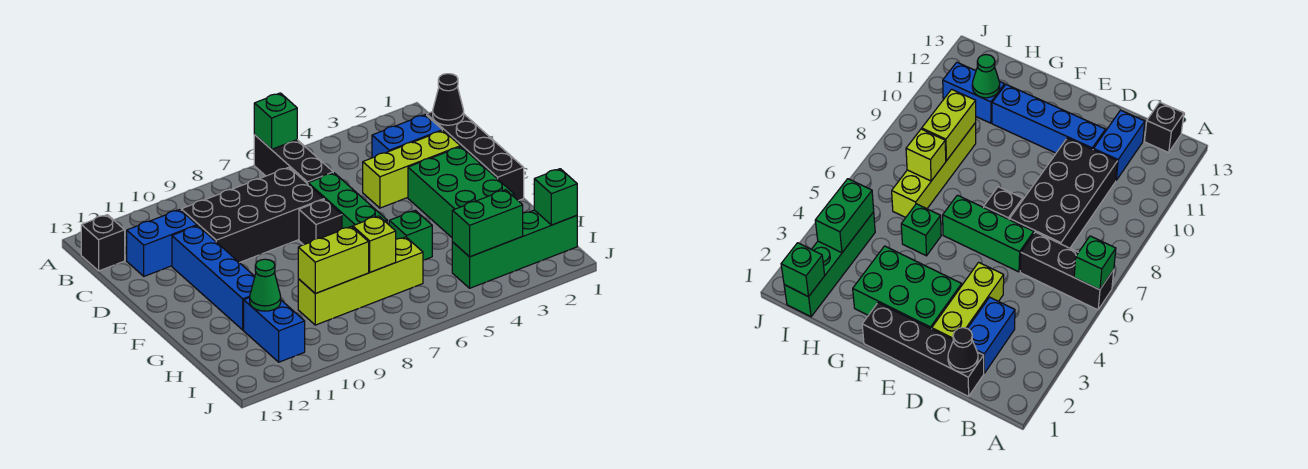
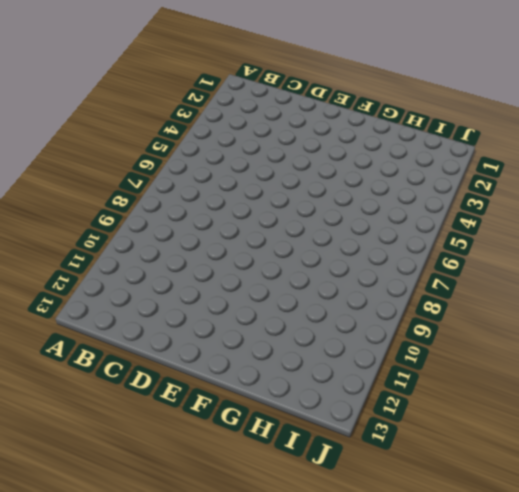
none -> black brick A6:C6 level 1
none -> black brick B13 level 1
none -> black brick C1:F1 level 1

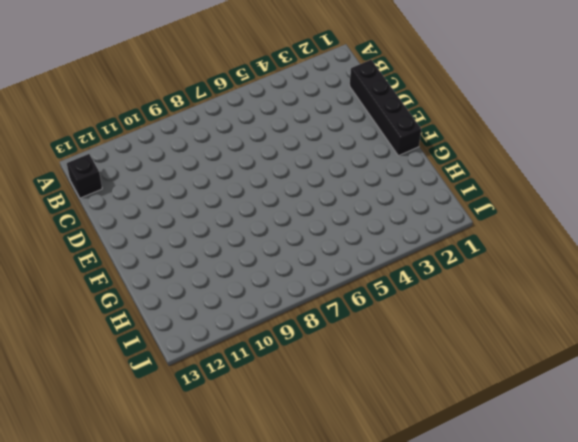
none -> black brick A6:C6 level 1
none -> blue brick C2:C3 level 1
none -> black brick C7:D10 level 1

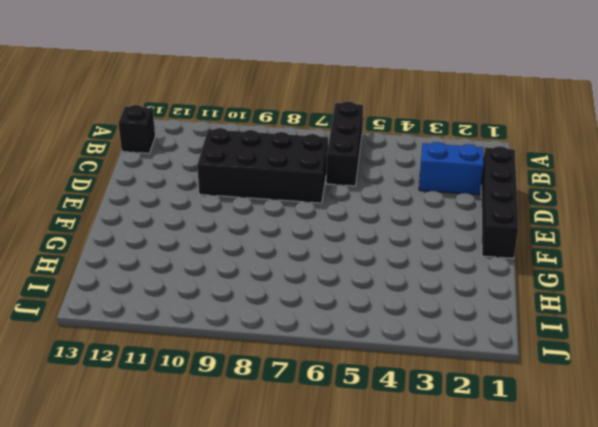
none -> blue brick C11:C12 level 1
none -> lime brick D2:D4 level 1
none -> green brick D6:F6 level 1

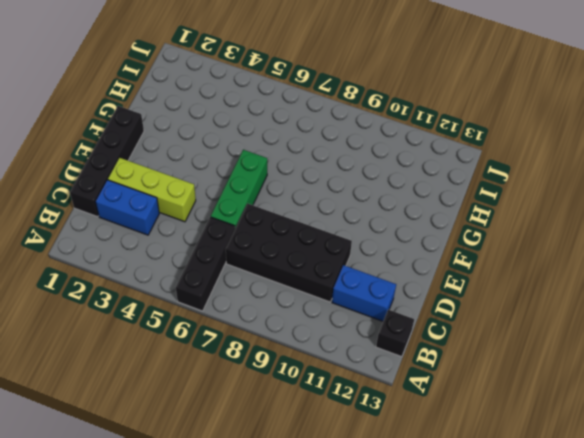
none -> blue brick D11:G11 level 1
none -> green brick E2:G3 level 1
none -> black brick E7 level 1

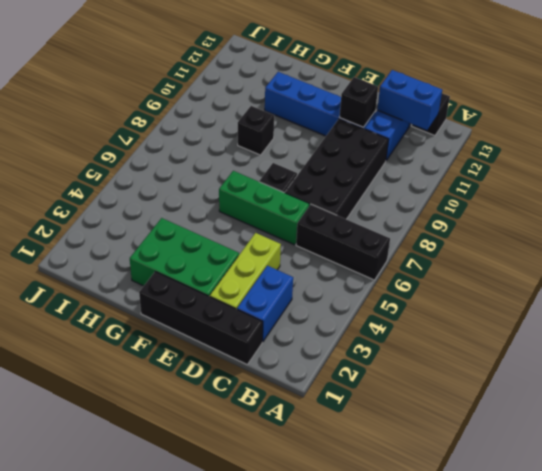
blue brick B12:C12 level 2 -> blue brick H11:I11 level 1
black brick D11 level 2 -> none
black brick G9 level 1 -> none
none -> green brick G5 level 1
none -> lime brick H6:H9 level 1
none -> green brick I1:I4 level 1

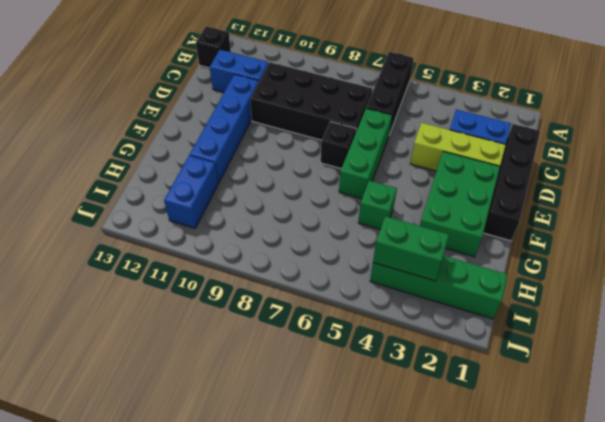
none -> lime brick H6:H9 level 1
none -> green brick A6 level 2
none -> black cone C1 level 2

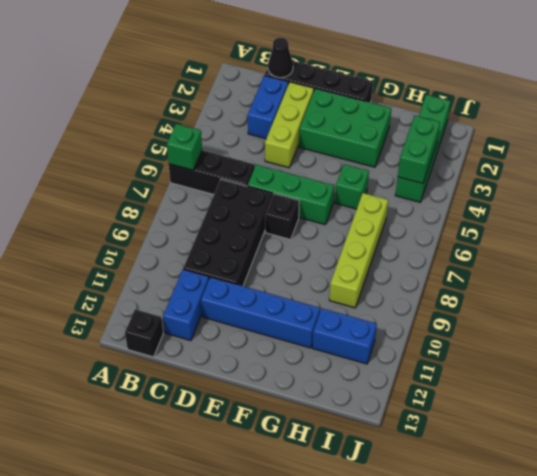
none -> lime brick H7 level 2
none -> lime brick H8:H9 level 2
none -> green cone H11 level 2

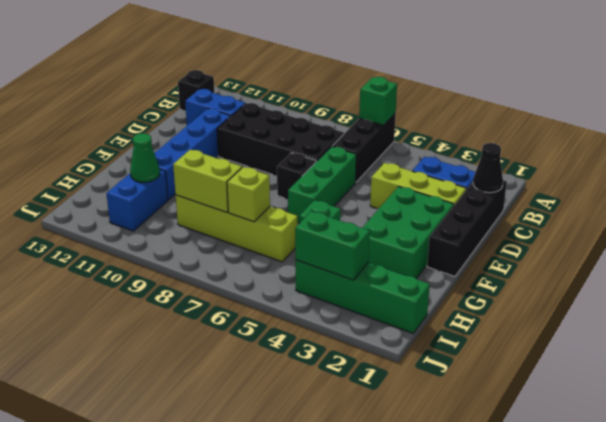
none -> green brick I1 level 2

